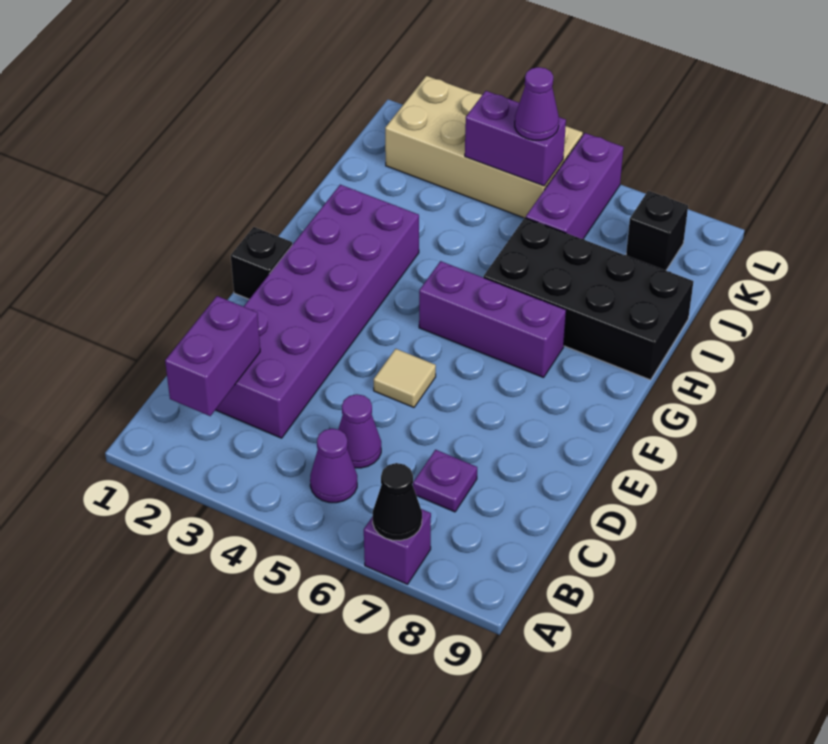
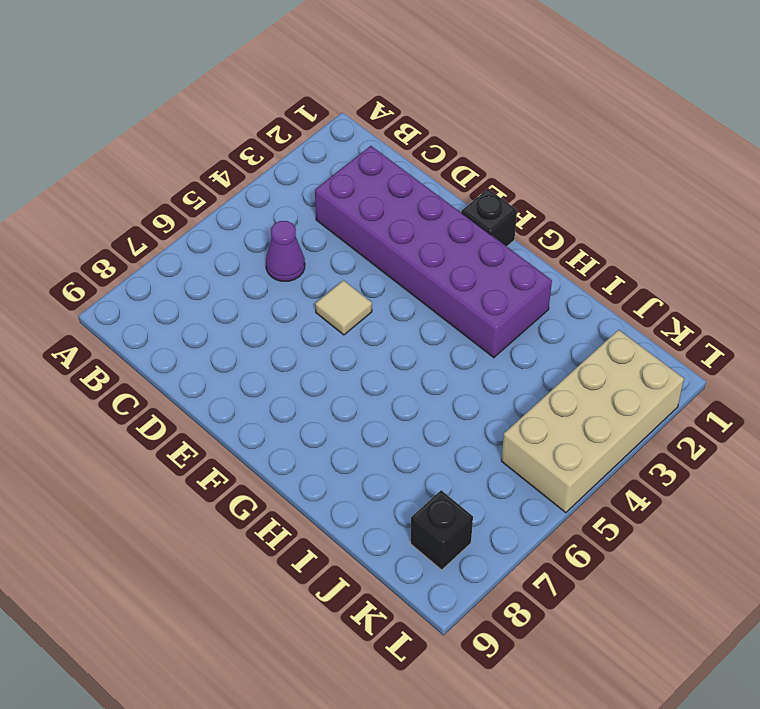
none -> purple brick A7 level 1
none -> purple cone B5 level 1
none -> purple plate C7 level 1

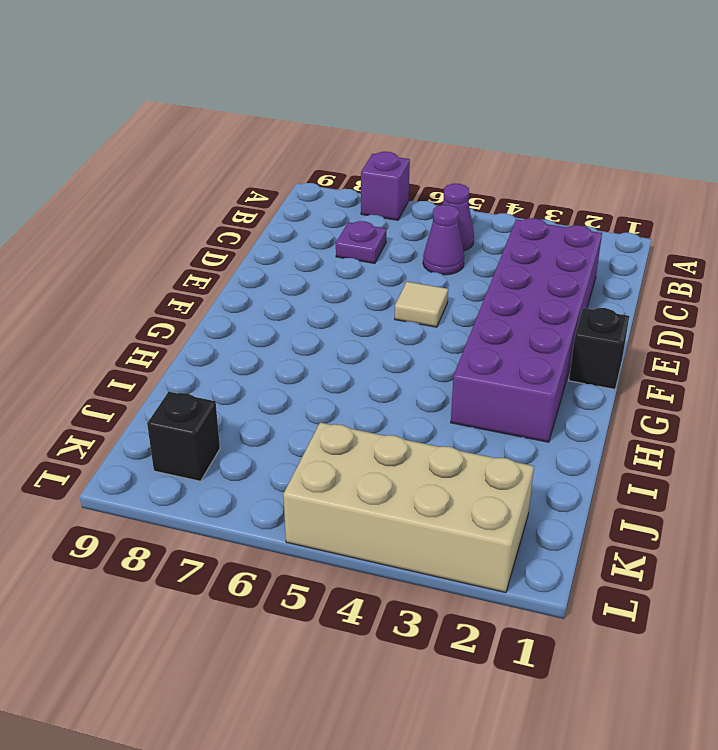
none -> purple brick G5:G7 level 1
none -> black brick H6:I9 level 1
none -> purple brick J6:L6 level 1

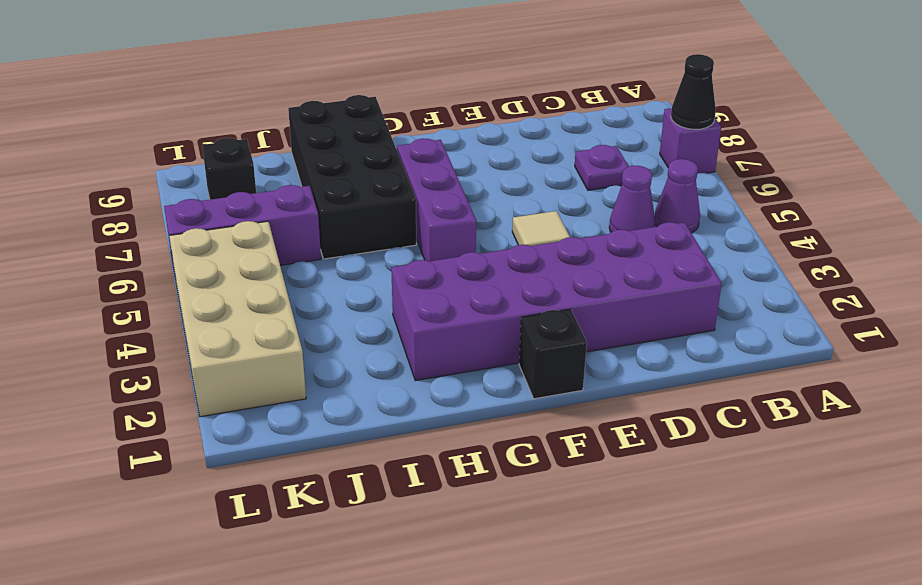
none -> purple brick B2:C2 level 2
none -> purple brick K4:K5 level 2
none -> purple cone K5 level 3

